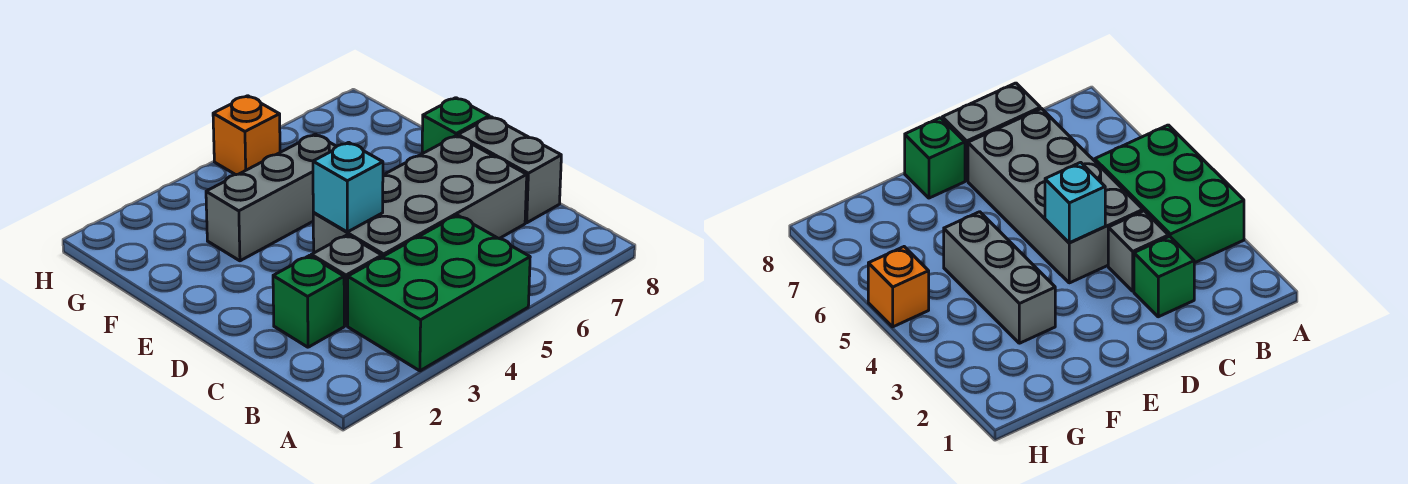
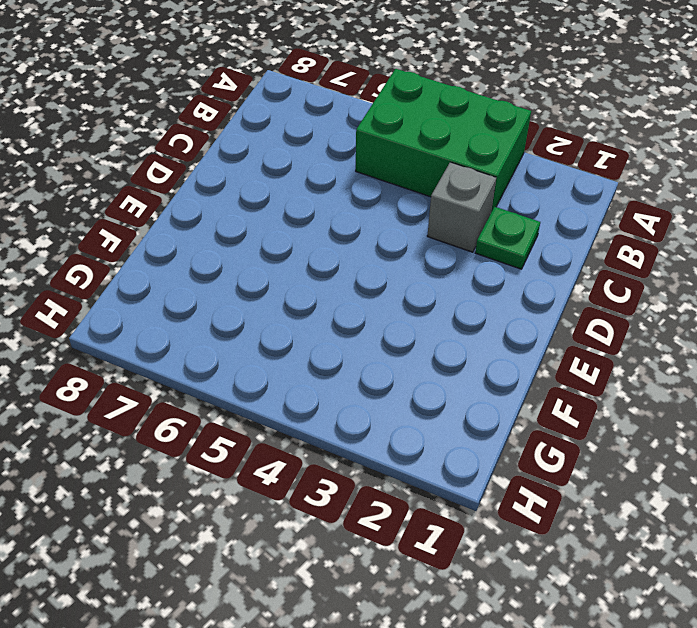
green plate C2 level 1 -> green brick C2 level 1
none -> grey brick C4:D7 level 1
none -> grey brick C8:D8 level 1

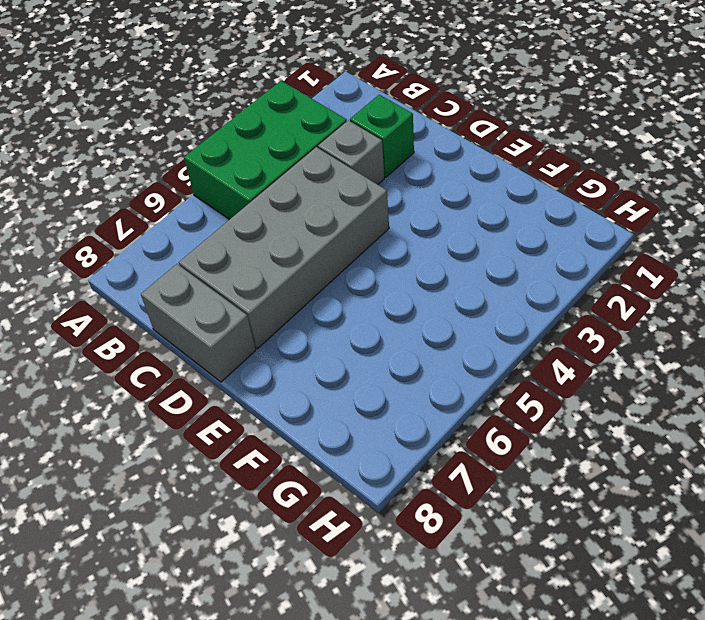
none -> green brick E8 level 1
none -> grey brick F3:F5 level 1

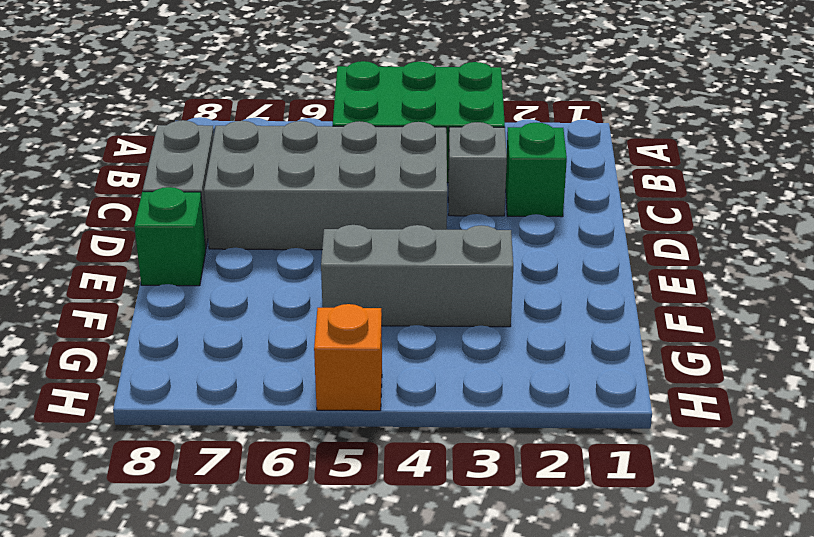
none -> cyan brick D4 level 2

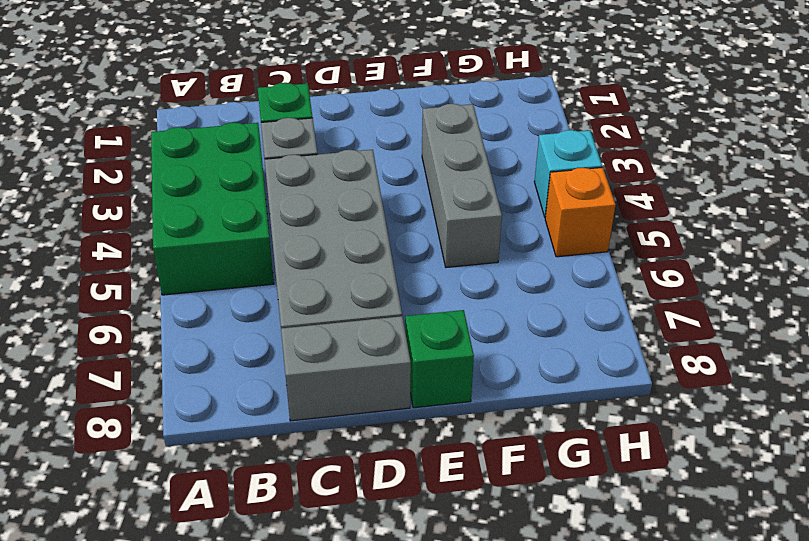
cyan brick H4 level 1 -> cyan brick D4 level 2

